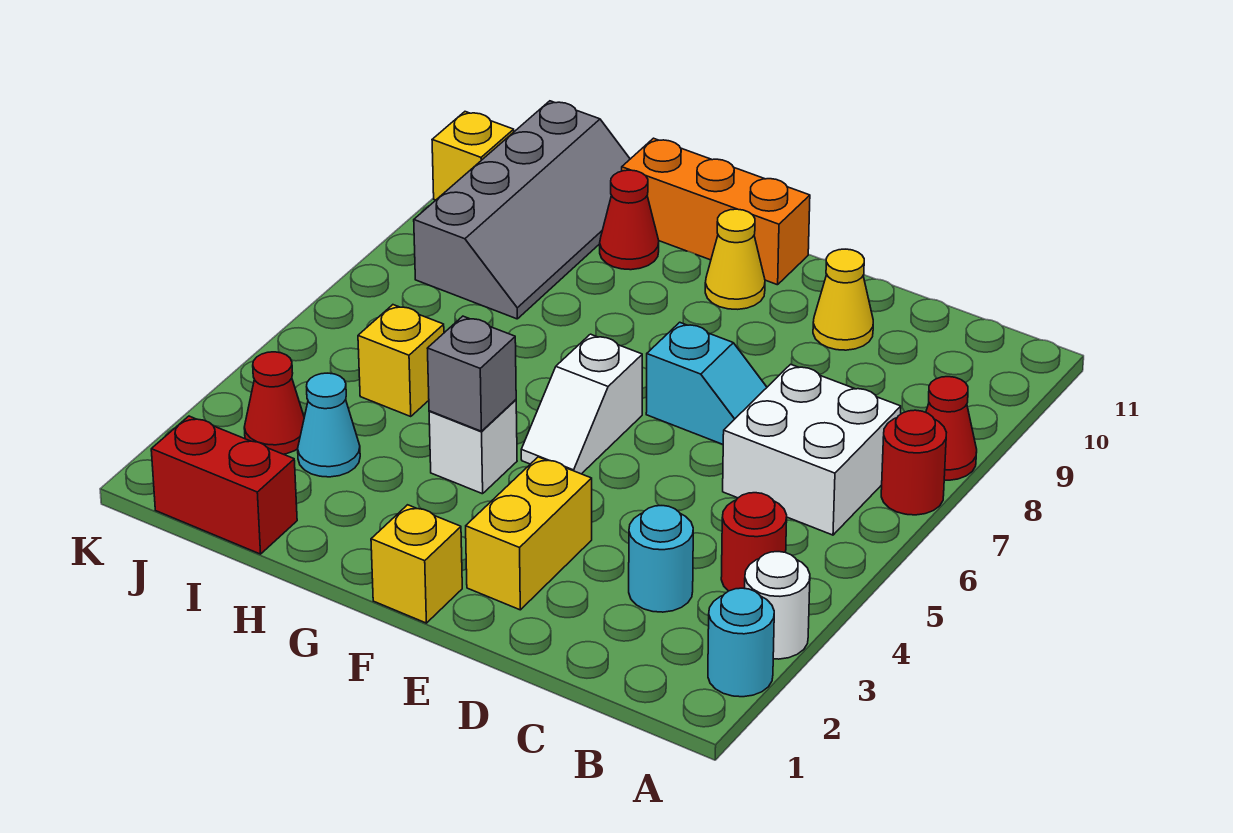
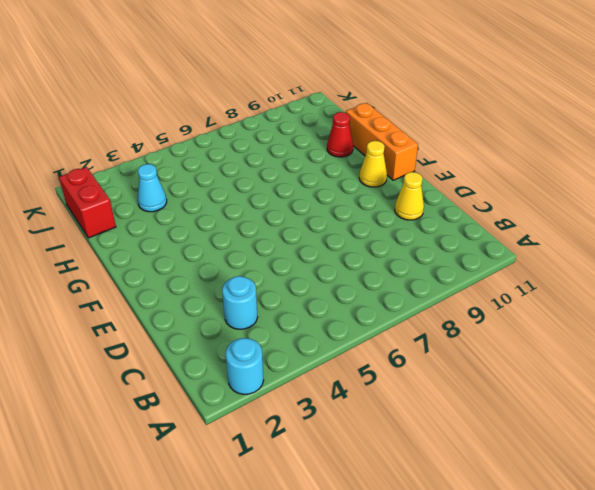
none -> white round brick A3 level 1
none -> red round brick A7 level 1
none -> red cone A8 level 1

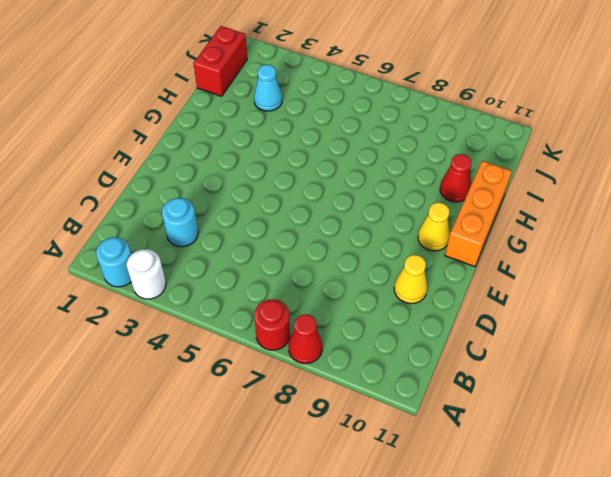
none -> red round brick B4 level 1
none -> white brick B6:C7 level 1
none -> cyan slope D7:E7 level 1 top E

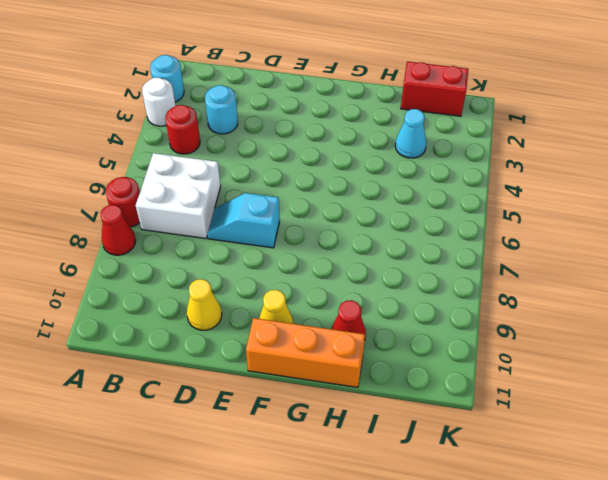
none -> yellow brick E2:E3 level 1
none -> yellow brick F1 level 1
none -> white slope F5:F6 level 1 top 6

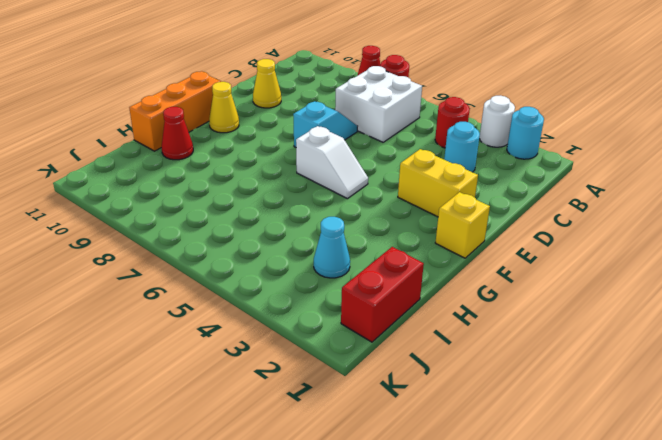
none -> white brick G4 level 1
none -> yellow brick I5 level 1
none -> grey slope I8:J11 level 1 top J

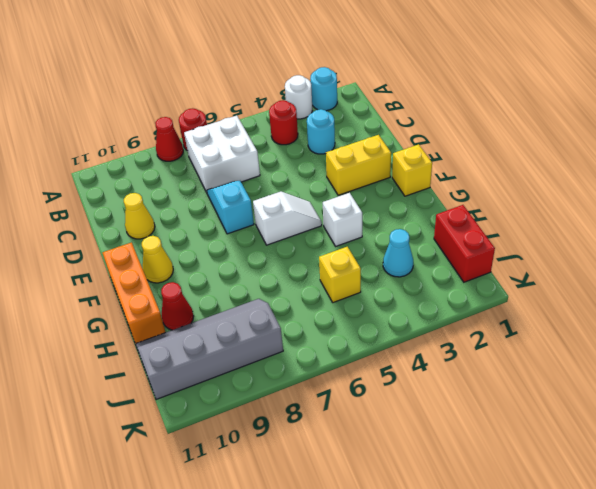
none -> red cone J3 level 1
none -> yellow brick K10 level 1
none -> grey brick G4 level 2

